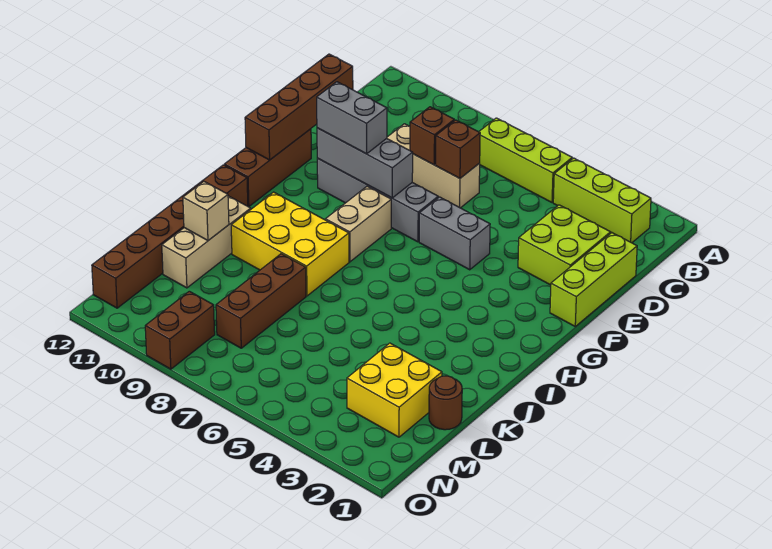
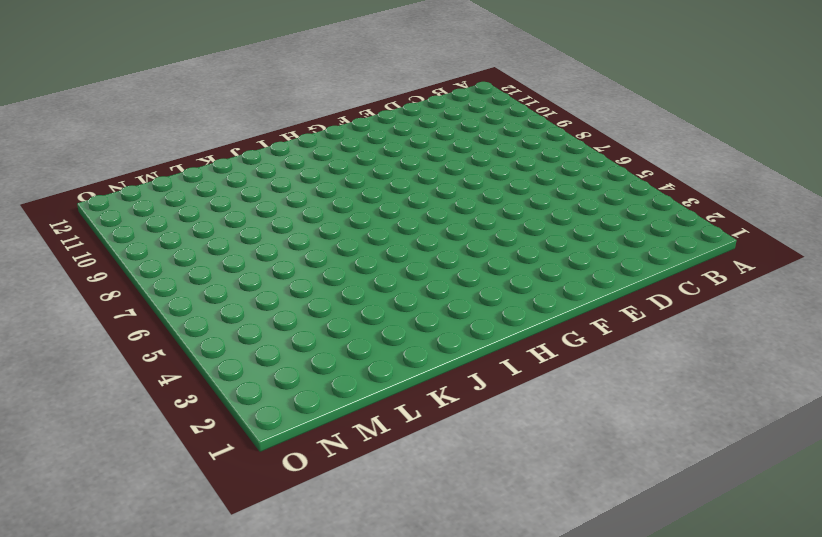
none -> lime brick B2:B4 level 1
none -> lime brick B5:B7 level 1
none -> lime brick D1:F1 level 1

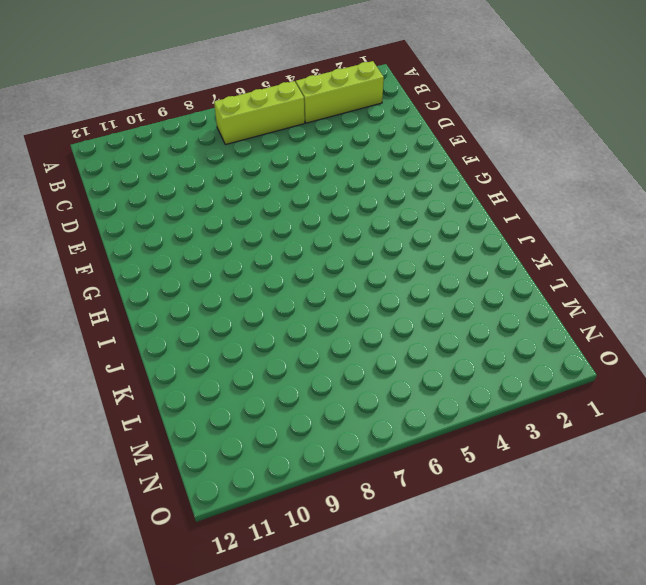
none -> lime brick D1:F1 level 1
none -> lime brick D2:E3 level 1
none -> tan brick D7:D9 level 1

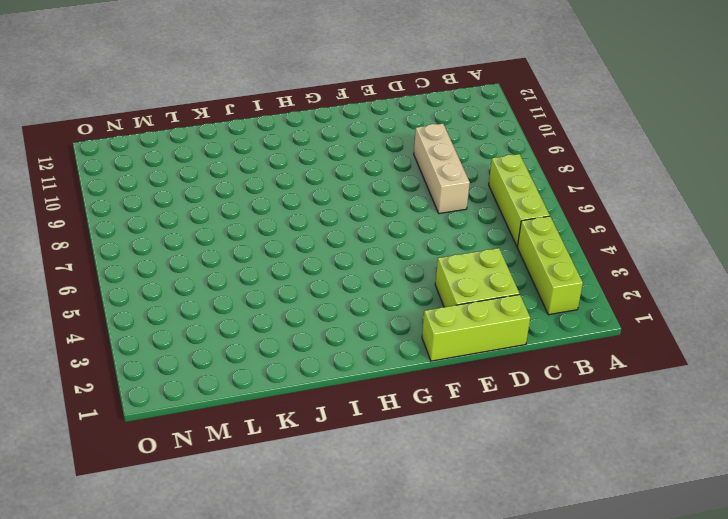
none -> grey brick F5:F6 level 1
none -> grey brick F7:F10 level 1
none -> brown brick F12:H12 level 1

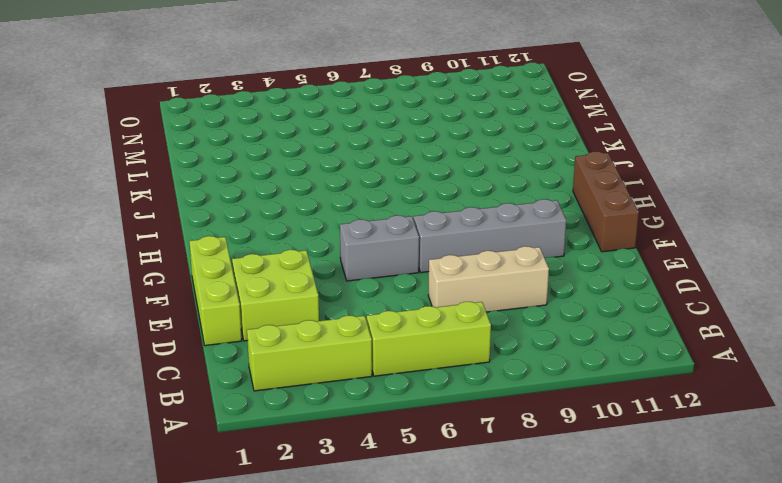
none -> tan brick G8:H8 level 1
none -> yellow brick I8:J10 level 1
none -> brown brick I12:N12 level 1

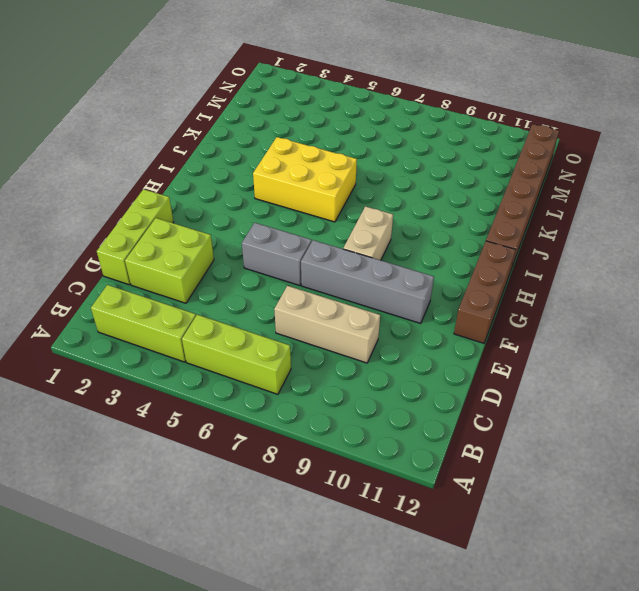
yellow brick I4:J6 level 1 -> yellow brick I8:J10 level 1
none -> tan brick J11:L11 level 1
none -> brown brick K8:M8 level 1
none -> brown round brick L1 level 1

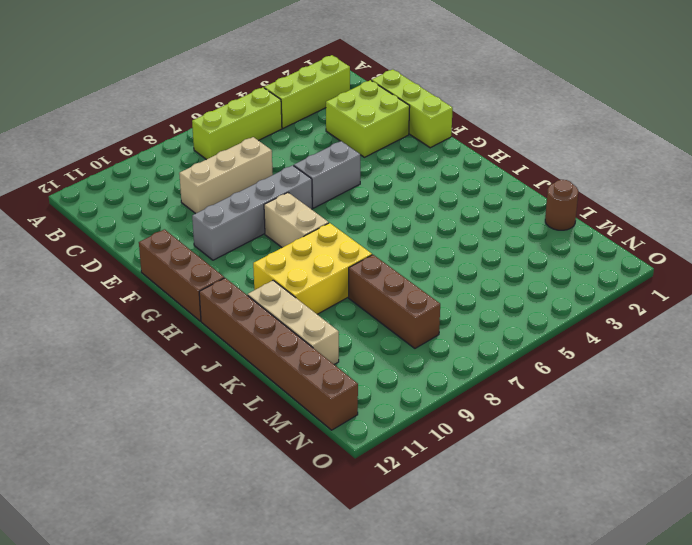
none -> yellow brick L2:M3 level 1
none -> brown brick N9:O9 level 1
none -> brown brick D7 level 2

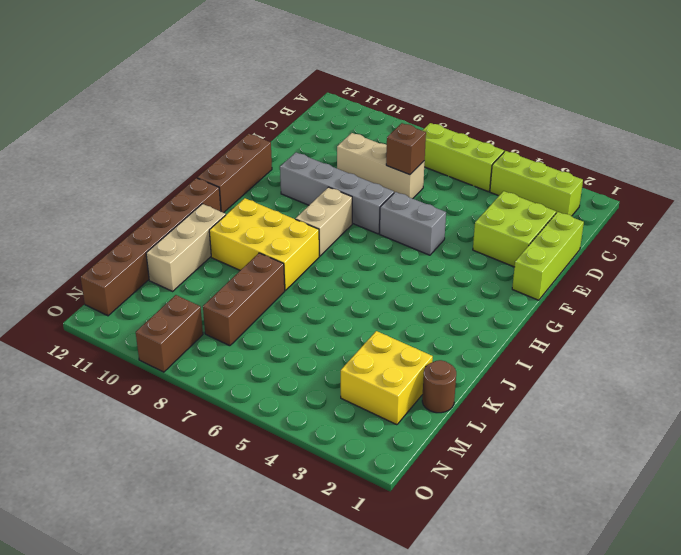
none -> brown brick D8 level 2
none -> brown brick D12:G12 level 2
none -> grey brick F8:F10 level 2

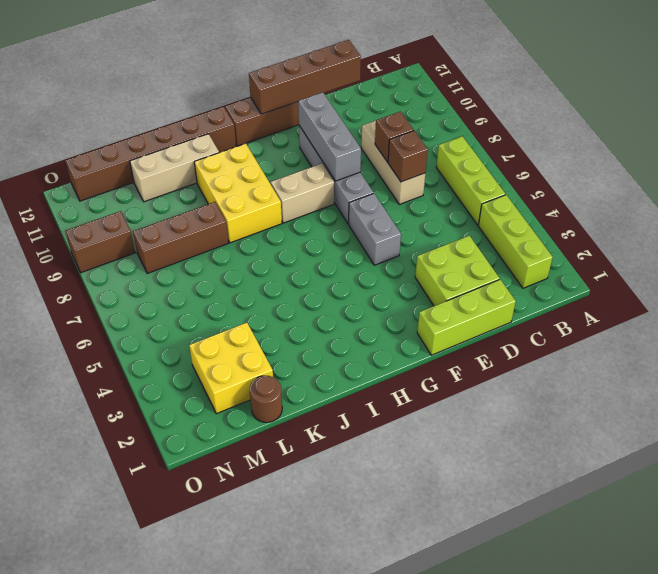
none -> tan brick K11 level 2
none -> grey brick F9:F10 level 3

